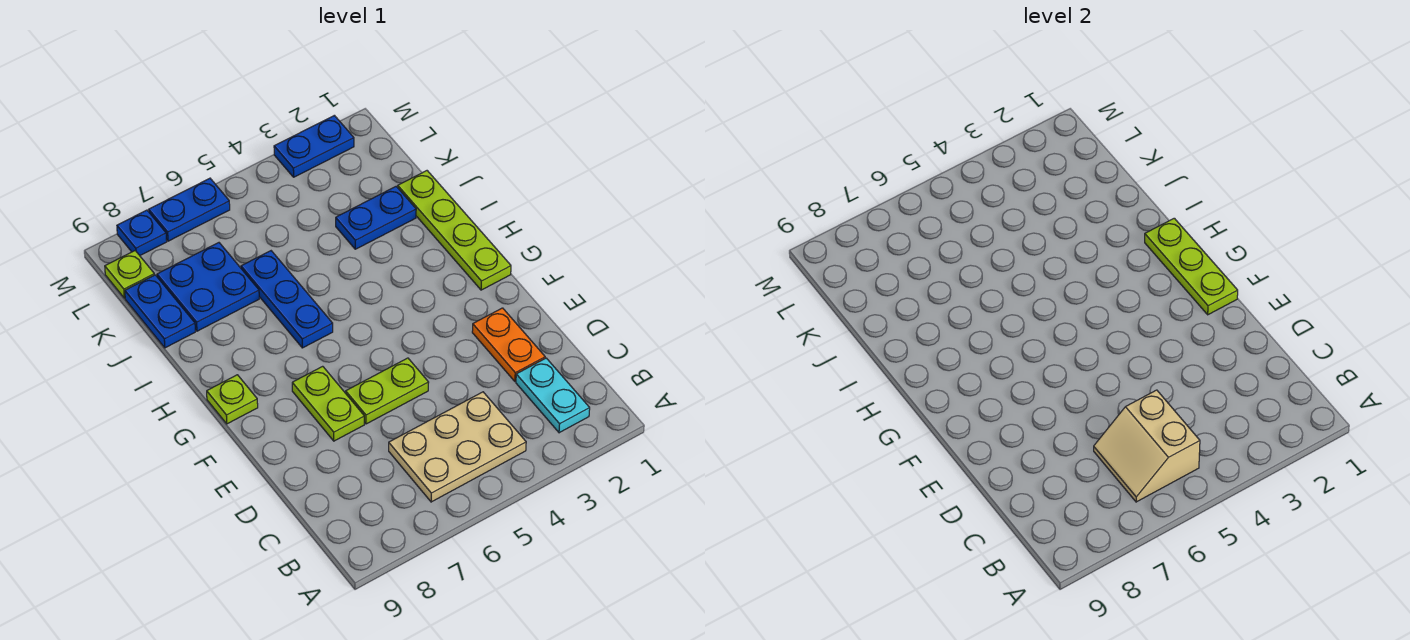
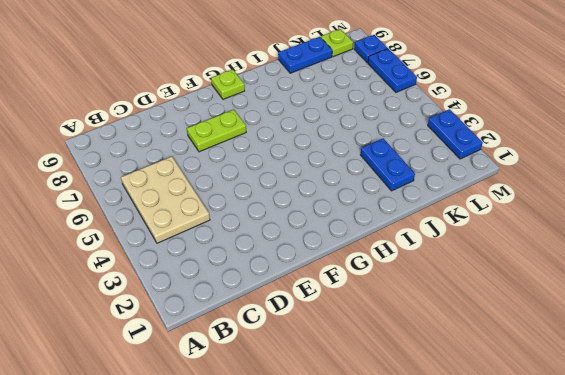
none -> cyan plate B2:C2 level 1
none -> orange plate D2:E2 level 1
none -> lime plate E5:E6 level 1

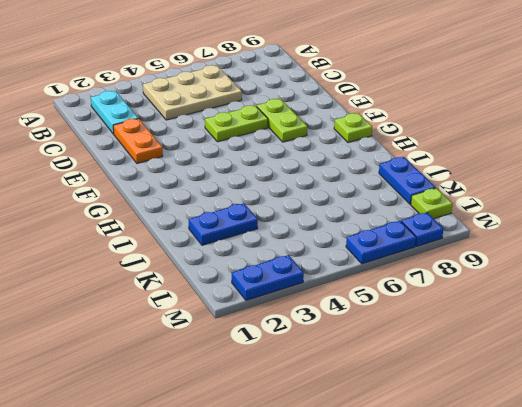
none -> lime plate G1:J1 level 1
none -> blue plate H6:J6 level 1
none -> blue plate J7:K8 level 1

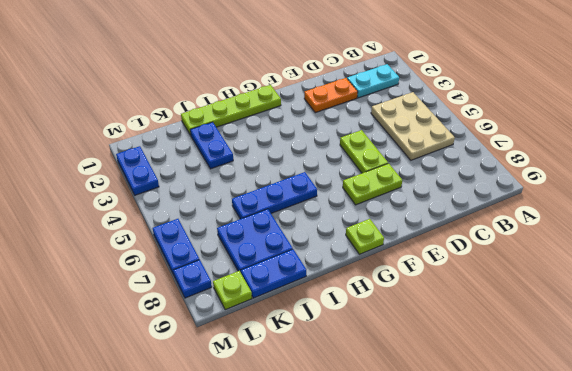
none -> tan slope B5:C6 level 2 top 5
none -> lime plate F1:H1 level 2

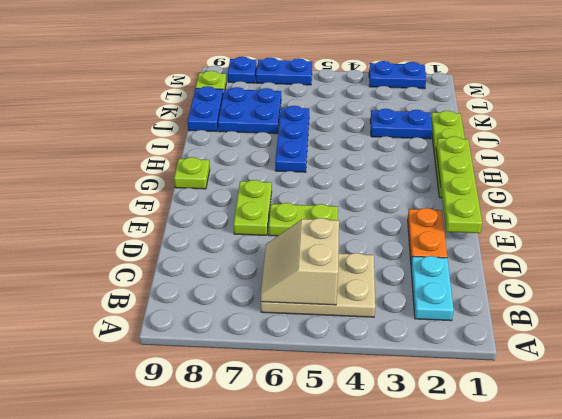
lime plate E1:H1 level 2 -> lime plate F1:H1 level 2

